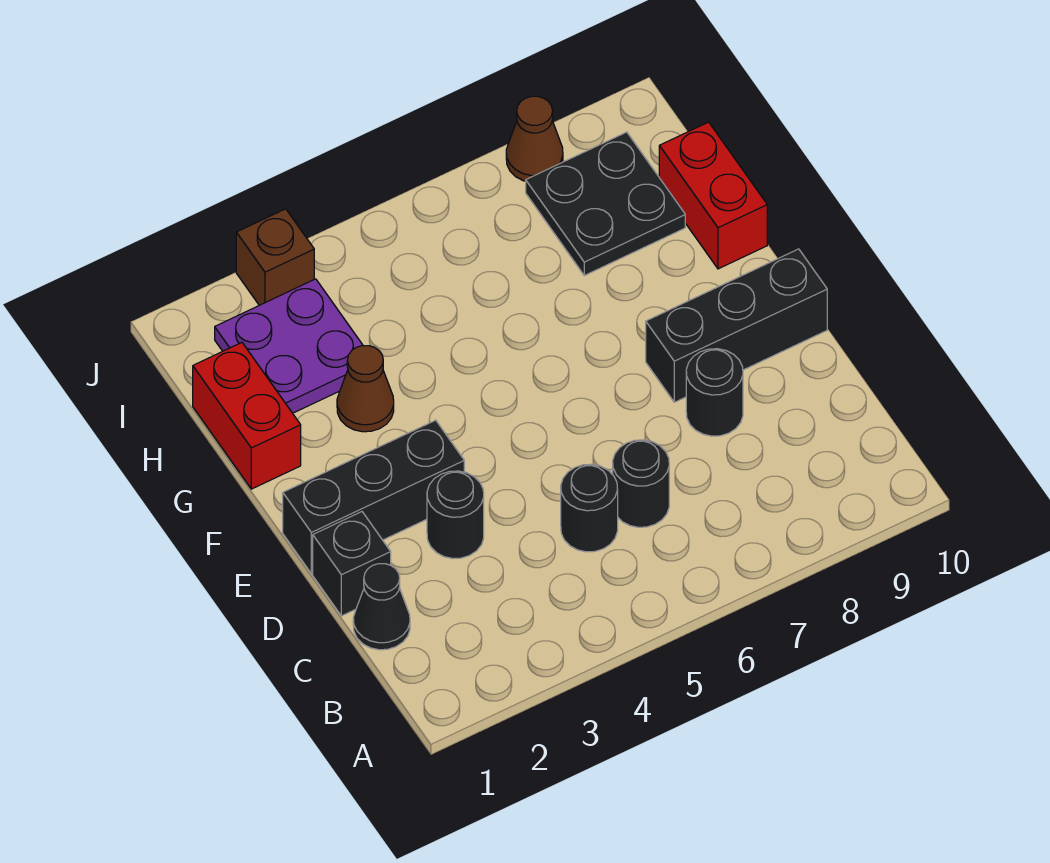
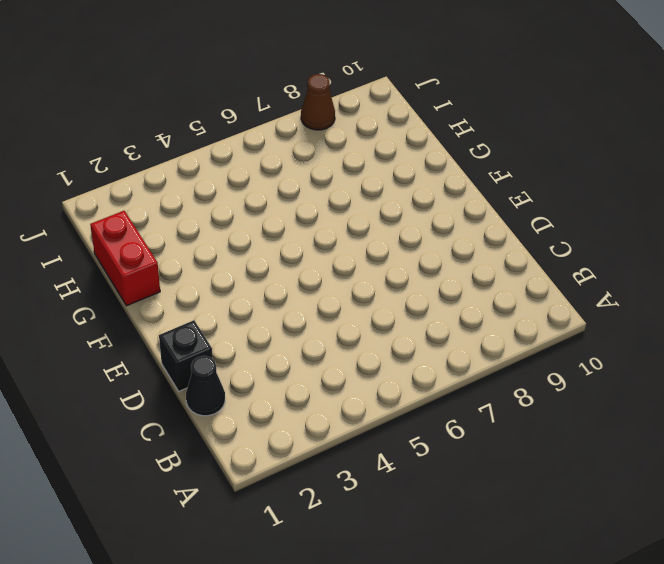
none -> black round brick C5 level 1
none -> black round brick C6 level 1
none -> black round brick D3 level 1

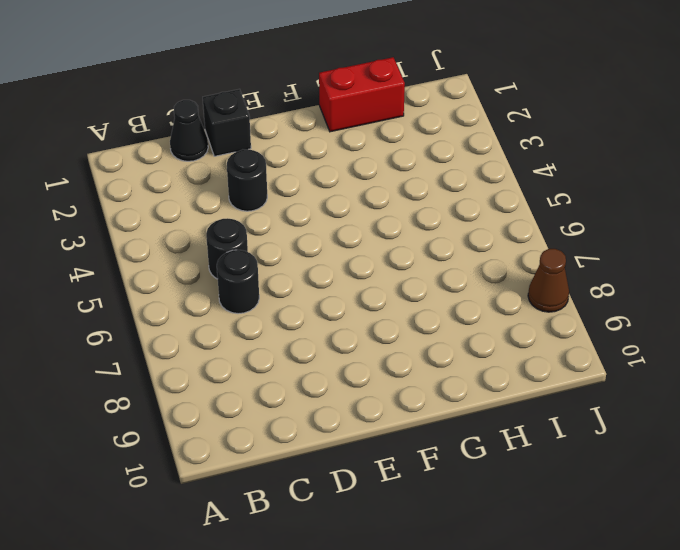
none -> black round brick D8 level 1
none -> black brick E1:E3 level 1
none -> black brick E8:E10 level 1

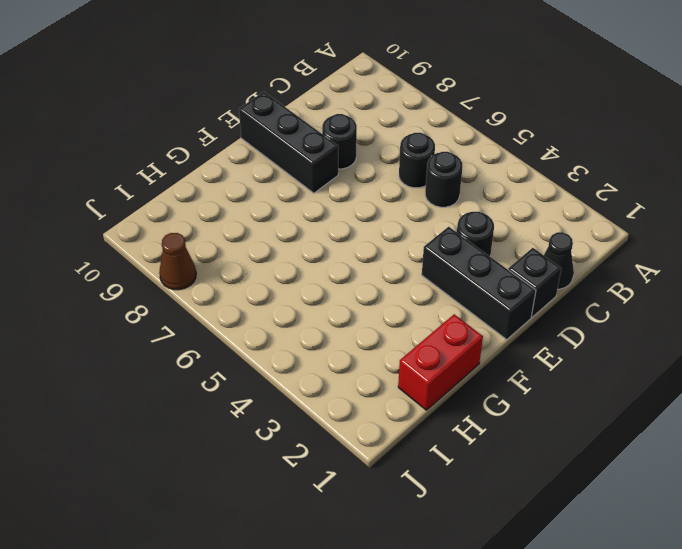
none -> brown cone G3 level 1
none -> red brick G10:H10 level 1
none -> purple plate H2:I3 level 1

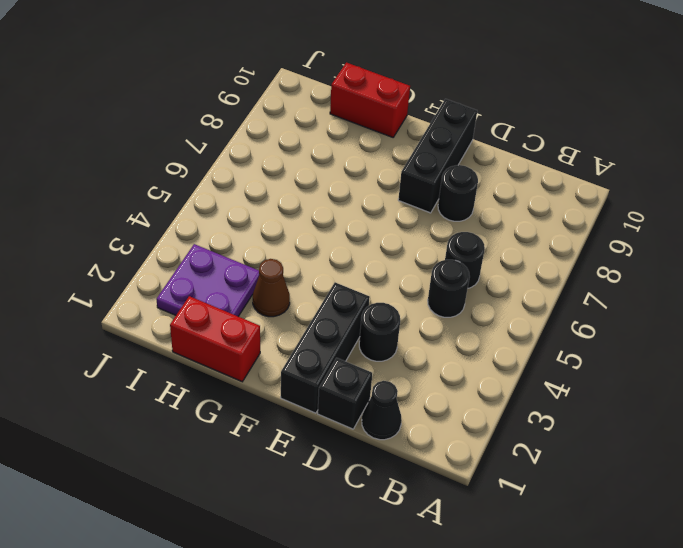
none -> black plate H8:I9 level 1
none -> brown brick J3 level 1
none -> brown cone J8 level 1

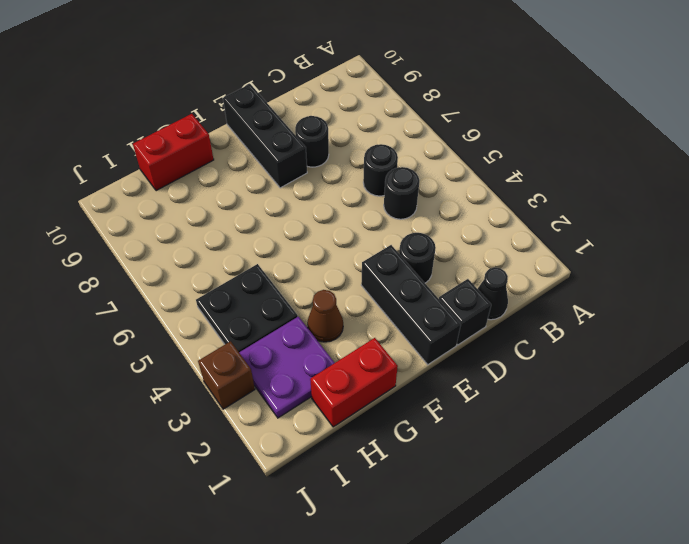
black plate H4:I5 level 1 -> black plate H8:I9 level 1
none -> brown cone J8 level 1

